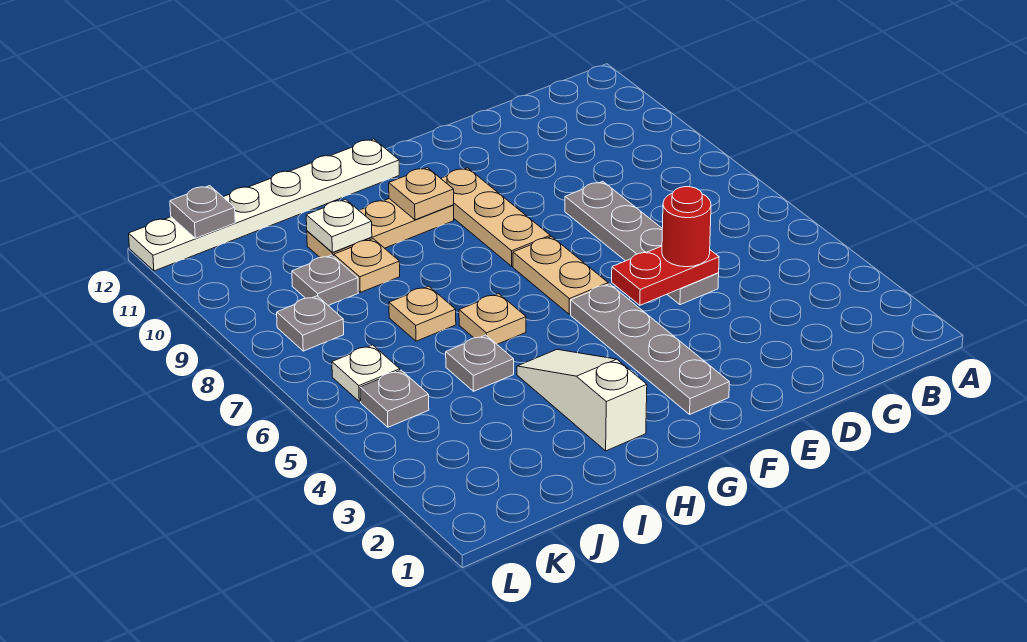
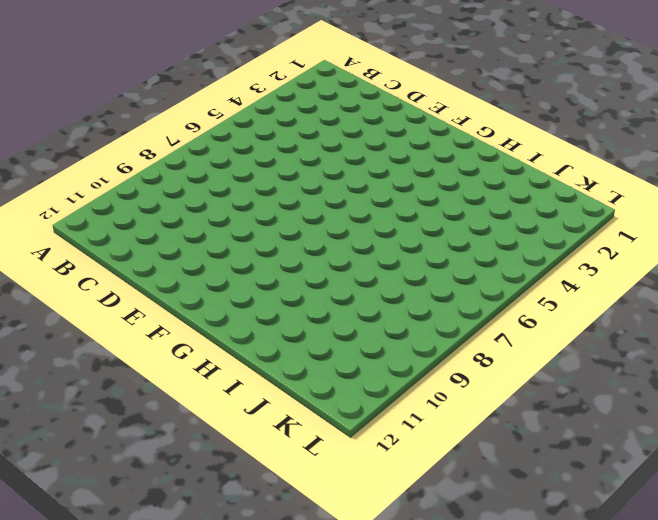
none -> grey plate D5:D8 level 1
none -> grey plate F2:F5 level 1
none -> tan plate F6:F7 level 1

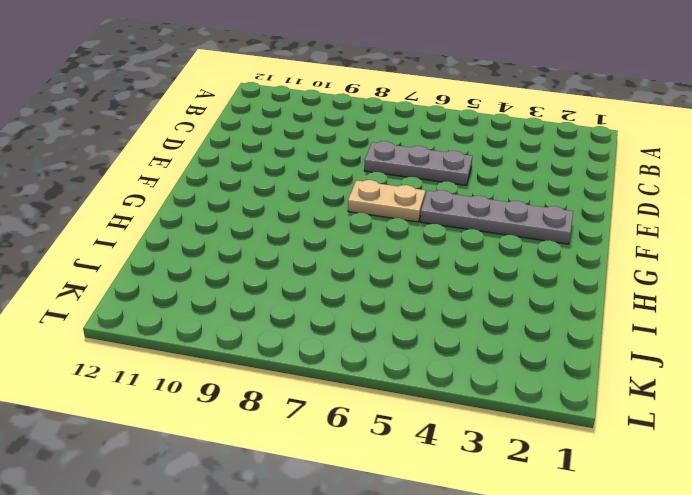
grey plate D5:D7 level 1 -> grey plate D5:D8 level 1
none -> tan plate F8:F10 level 1
none -> tan plate G10:I10 level 1
none -> white plate G12:L12 level 1

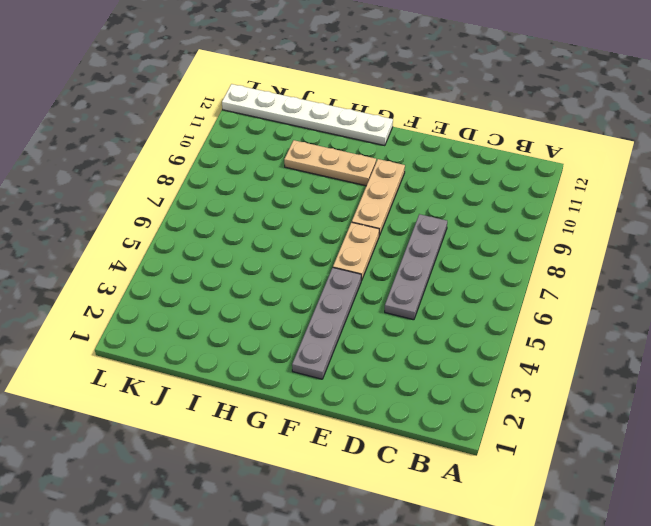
none -> white slope H2:H4 level 1 top 2
none -> tan plate H6 level 1
none -> grey plate I5 level 1

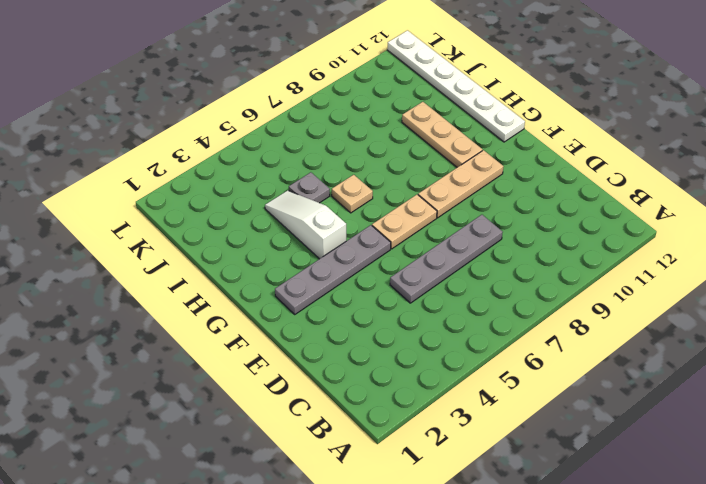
white slope G4:I4 level 1 top G -> white slope H2:H4 level 1 top 2
none -> tan plate I7 level 1
none -> tan plate I9 level 1
none -> grey plate J9 level 1

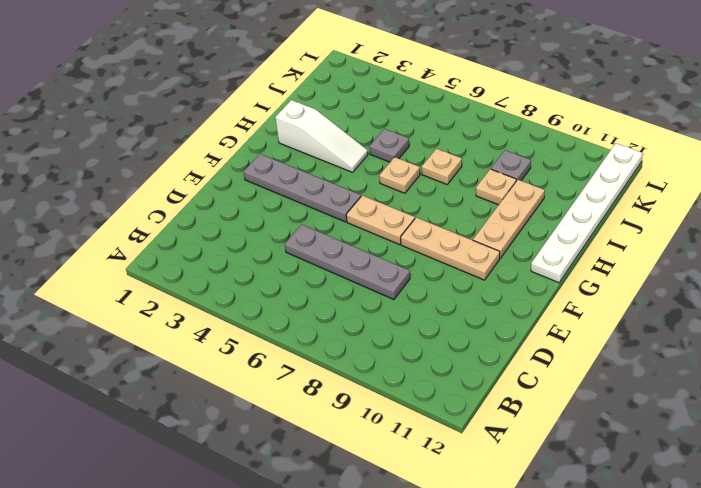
none -> grey plate K5 level 1
none -> white plate K6 level 1
none -> grey plate K8 level 1

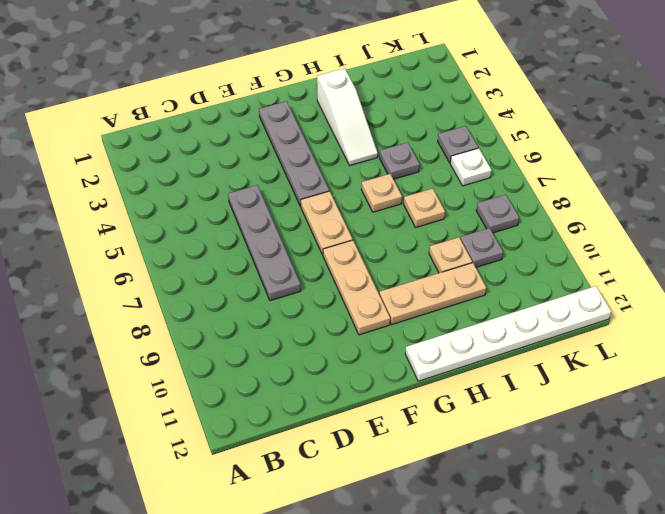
none -> red plate D5:E5 level 2
none -> tan plate G10 level 2
none -> white plate I10 level 2

